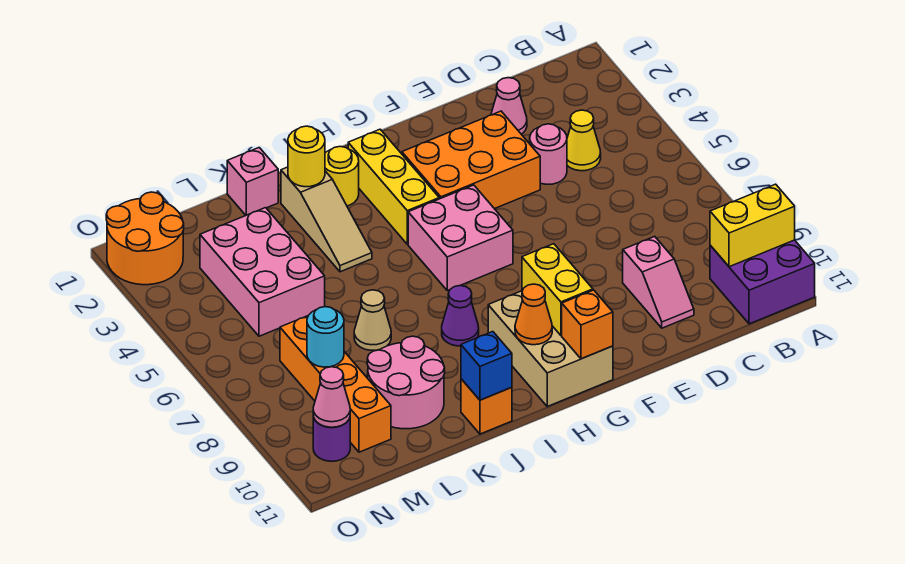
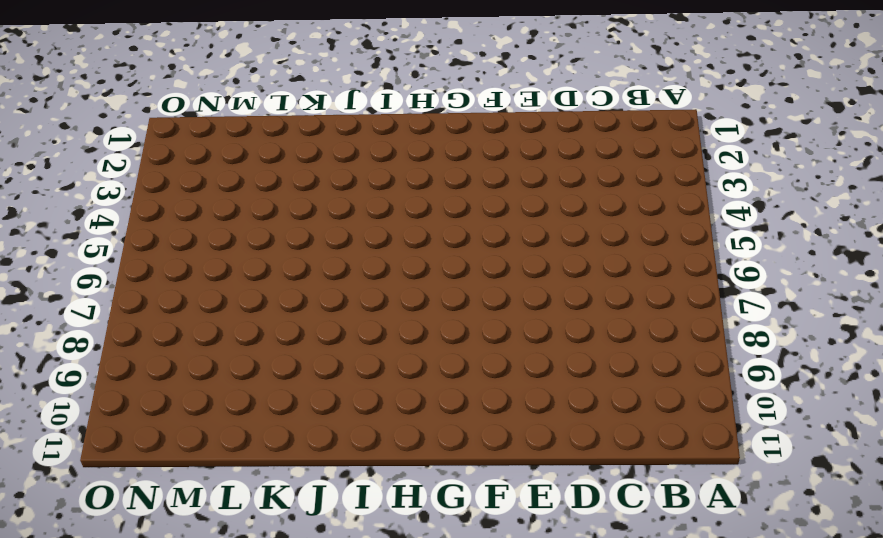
none -> purple brick A10:B11 level 1
none -> yellow cone C4 level 1
none -> pink cone D2 level 1

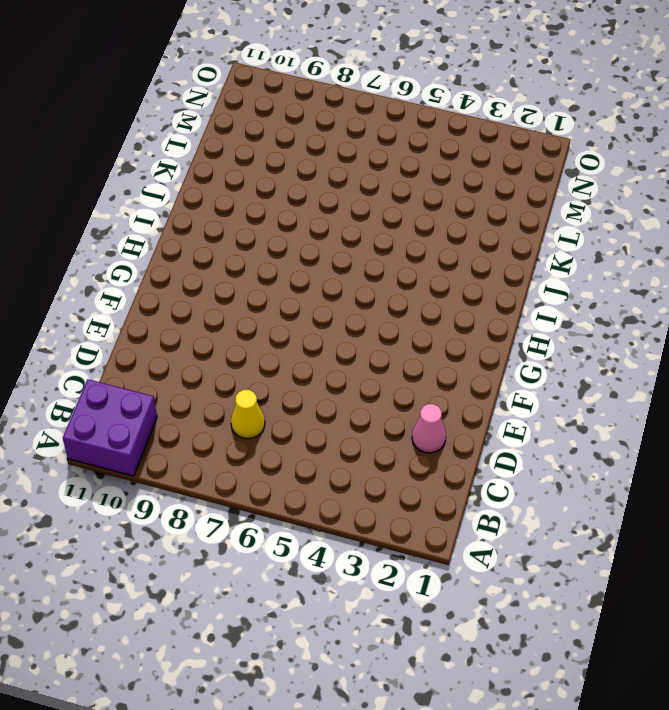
yellow cone C7 level 1 -> yellow cone C4 level 1
none -> pink round brick D4 level 1
none -> pink slope D9:D10 level 1 top 9
none -> orange brick E3:G4 level 1

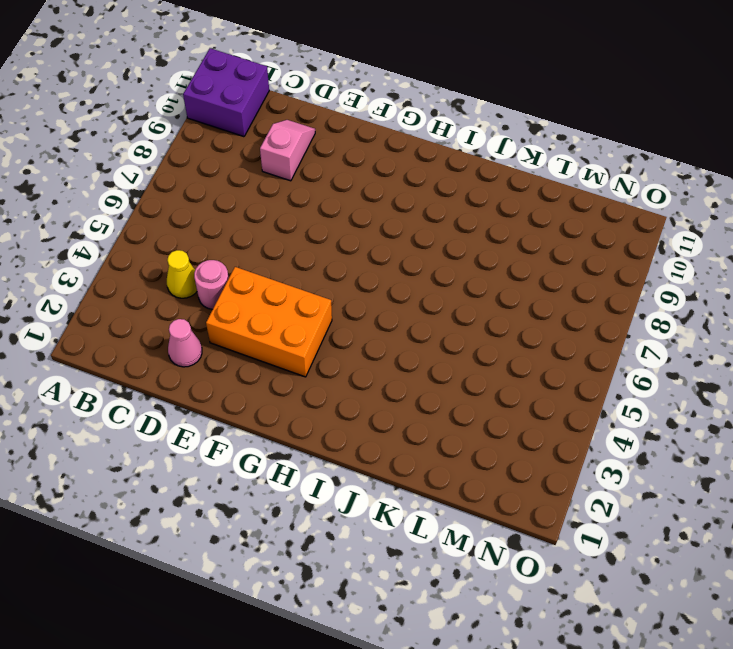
none -> pink brick G5:H6 level 1
none -> tan brick G9:H11 level 1
none -> yellow brick H2:H4 level 1

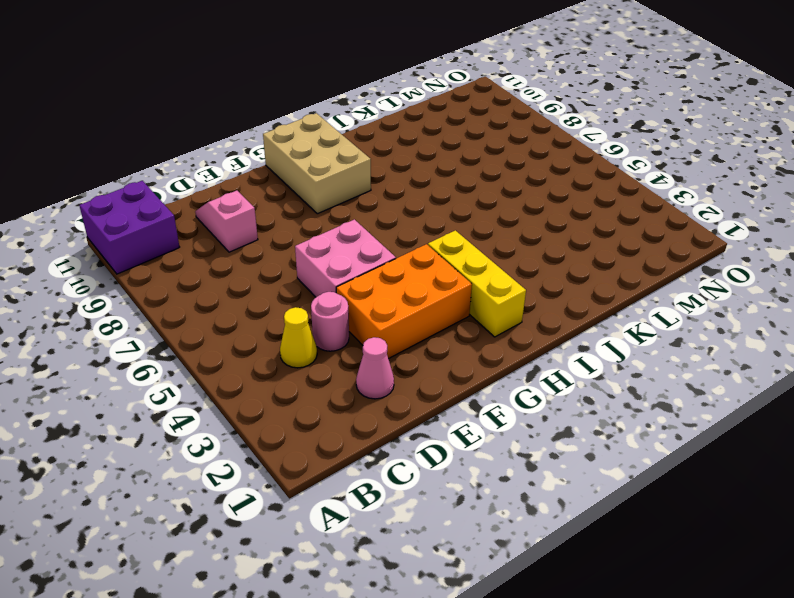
pink brick E5:F6 level 1 -> pink brick G5:H6 level 1
none -> yellow round brick I2 level 1
none -> purple cone I8 level 1
none -> tan slope J2:J4 level 1 top 2

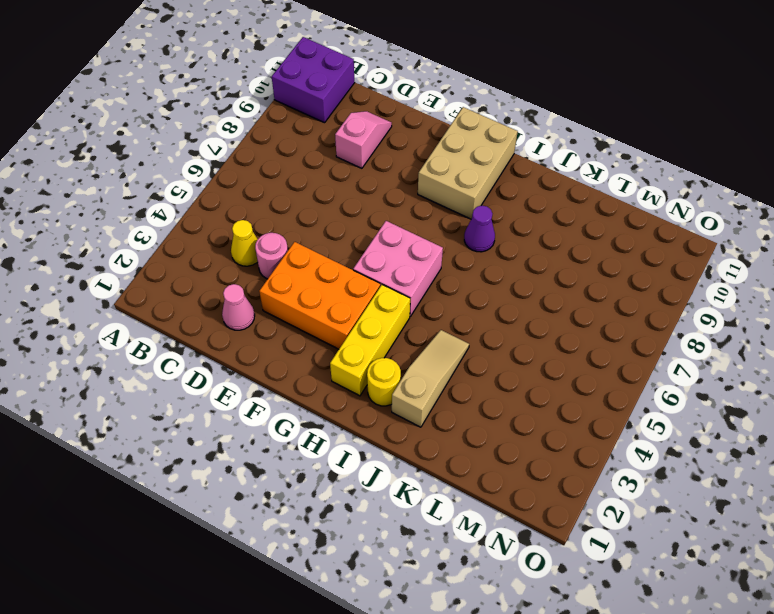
none -> orange brick J11 level 1
none -> pink brick K1 level 1
none -> tan cone K7 level 1

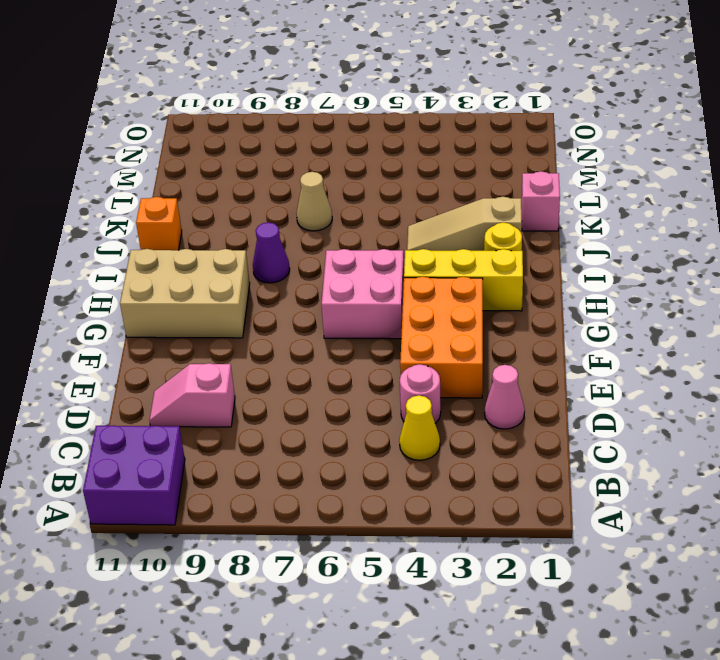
none -> pink round brick K9:L10 level 1
none -> pink brick L3:M5 level 1
none -> orange brick M7:M10 level 1

